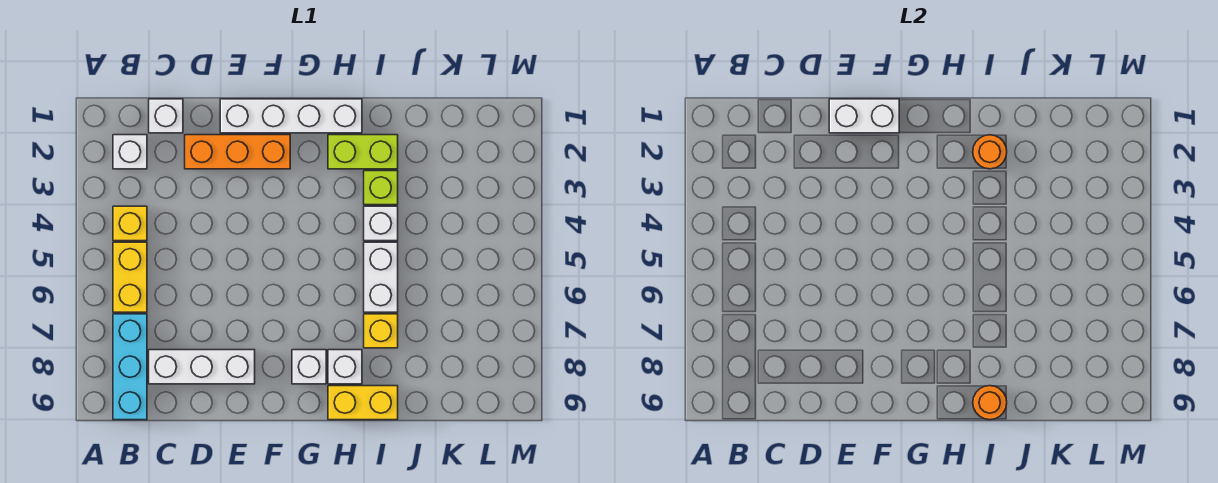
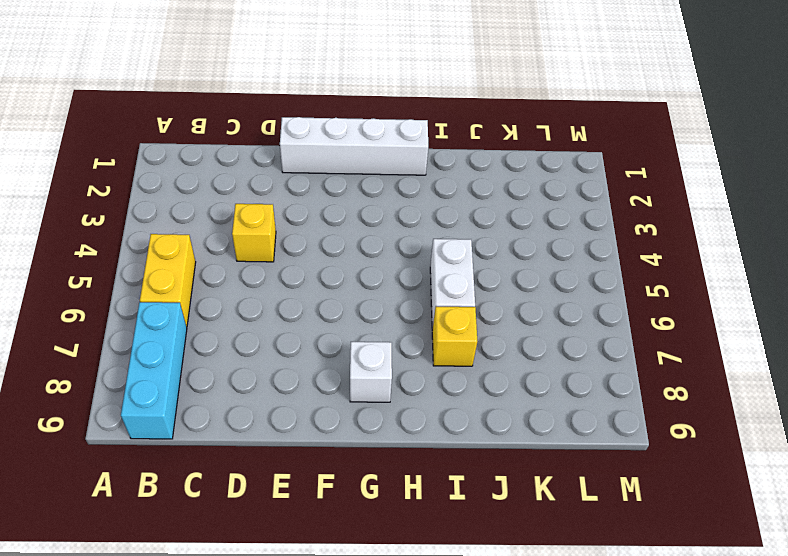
yellow brick D4 level 1 -> yellow brick B4 level 1
none -> white brick B2 level 1
none -> white brick C1 level 1
none -> white brick C8:E8 level 1

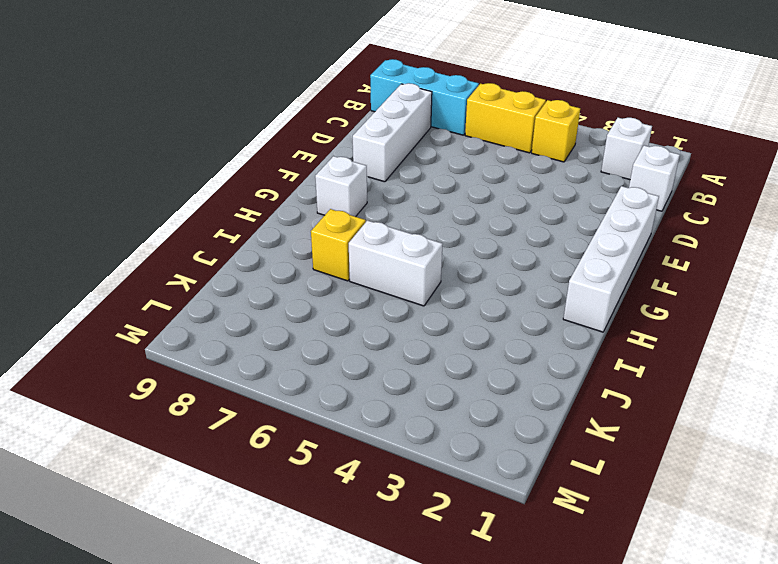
none -> orange brick D2:F2 level 1
none -> lime brick H2:I2 level 1
none -> white brick H8 level 1

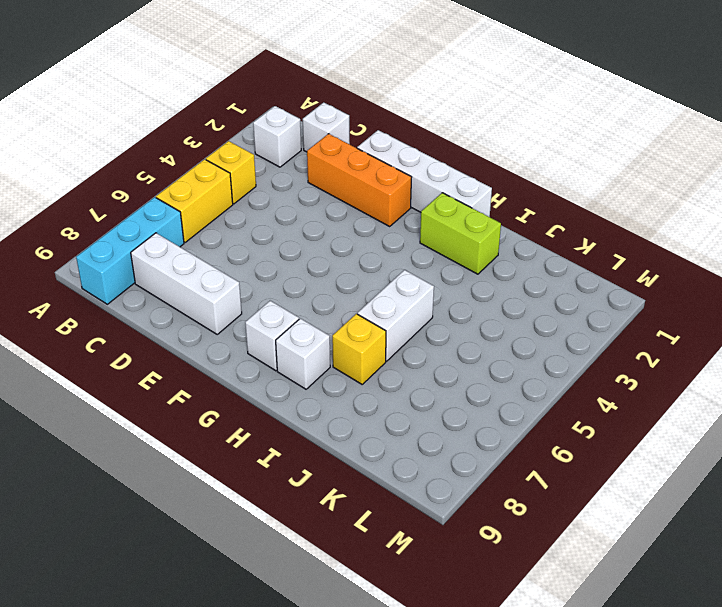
none -> yellow brick H9:I9 level 1
none -> lime brick I3 level 1
none -> white brick I4 level 1

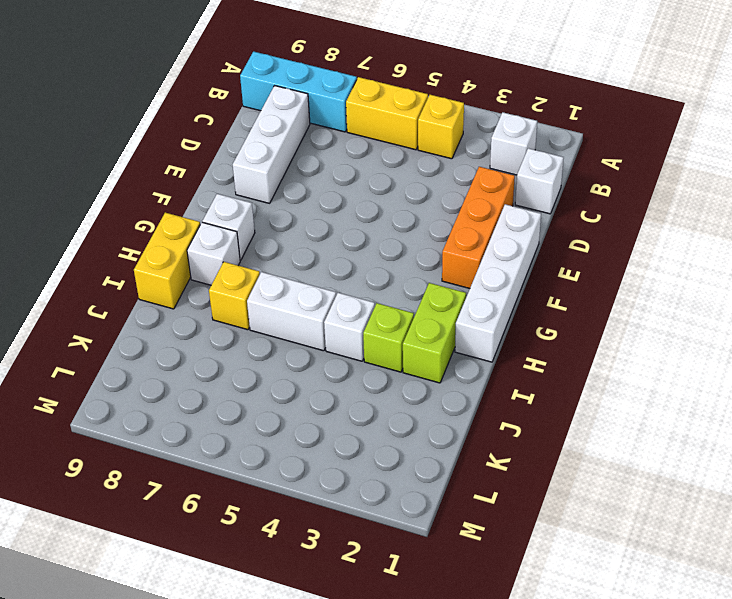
none -> white brick E1:F1 level 2
none -> orange round brick I2 level 2
none -> orange round brick I9 level 2

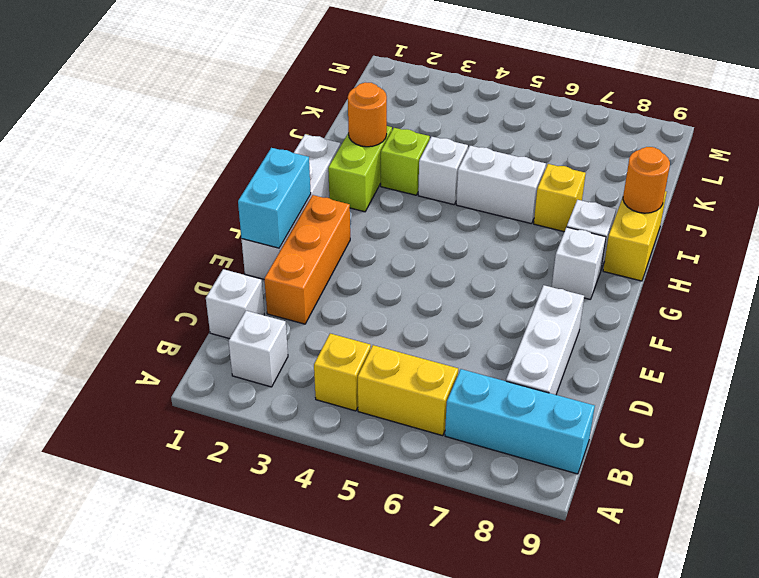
cyan brick E1:F1 level 2 -> white brick E1:F1 level 2

